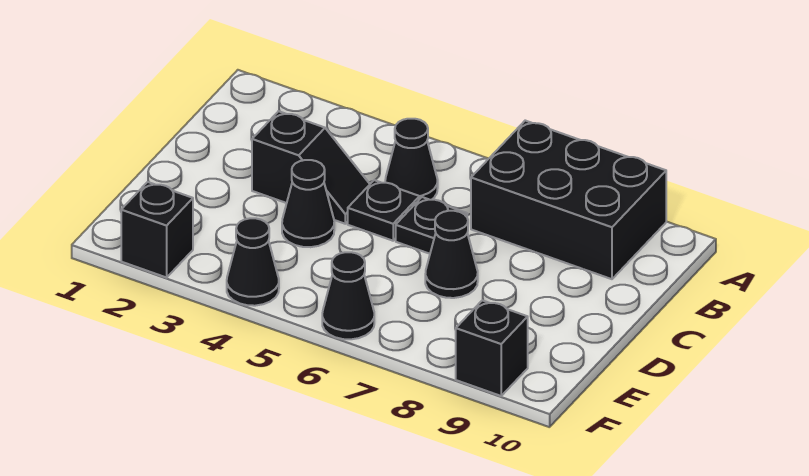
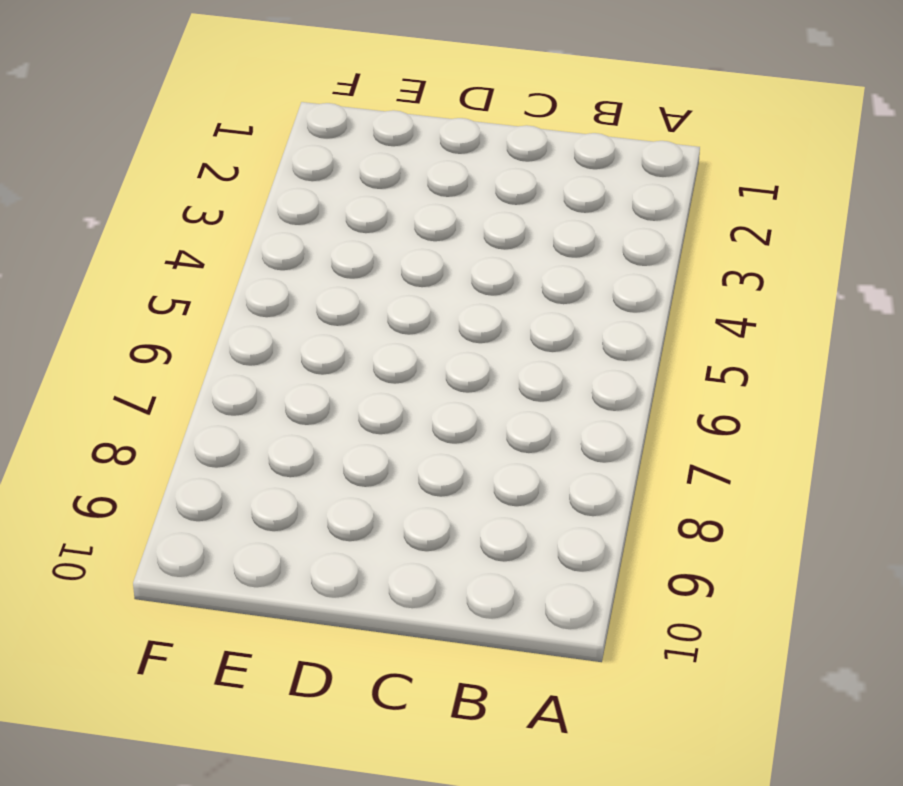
none -> black brick A7:B9 level 1
none -> black cone B5 level 1

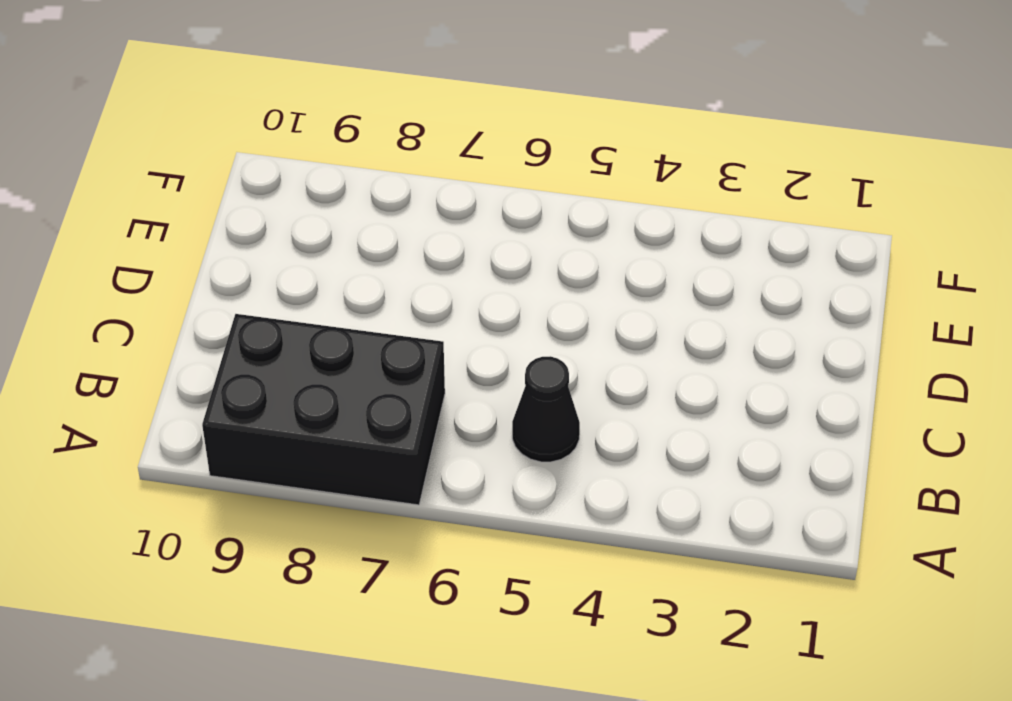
none -> black slope C3:C4 level 1 top 3
none -> black plate C5 level 1

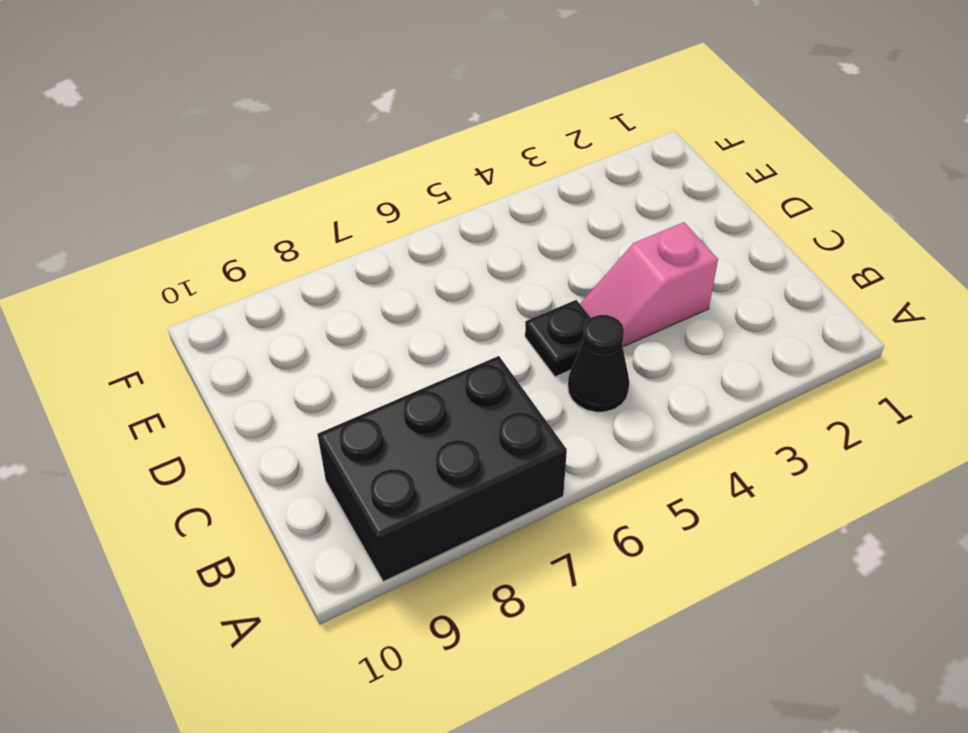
pink slope C3:C4 level 1 top 3 -> black slope C3:C4 level 1 top 3
none -> black plate C6 level 1
none -> black cone D4 level 1

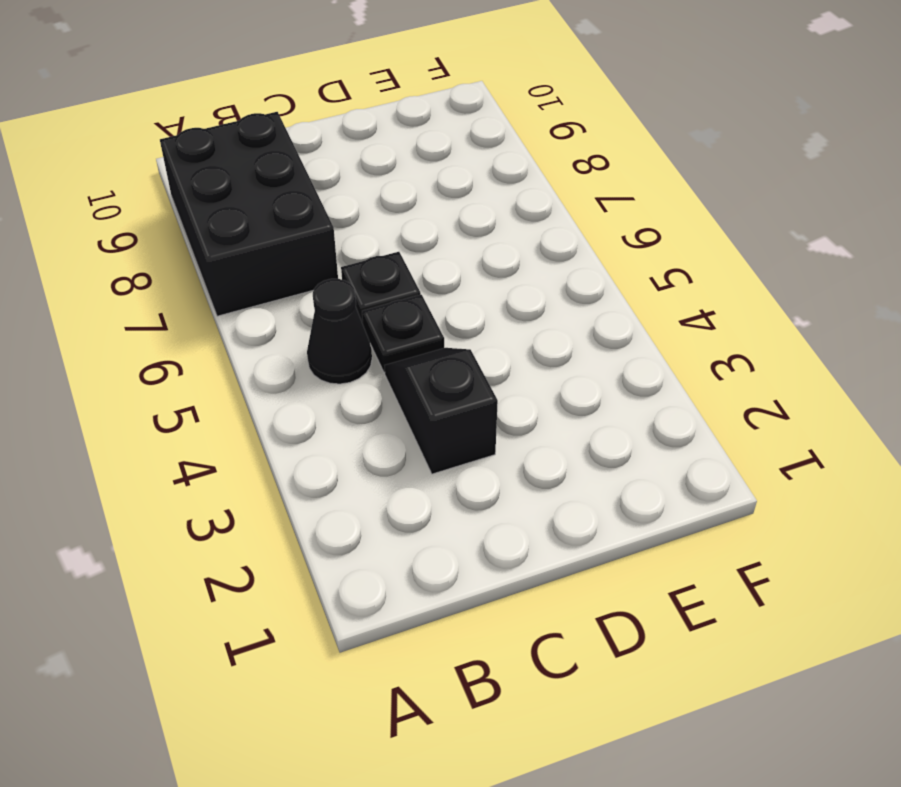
none -> black cone D4 level 1
none -> black cone D7 level 1

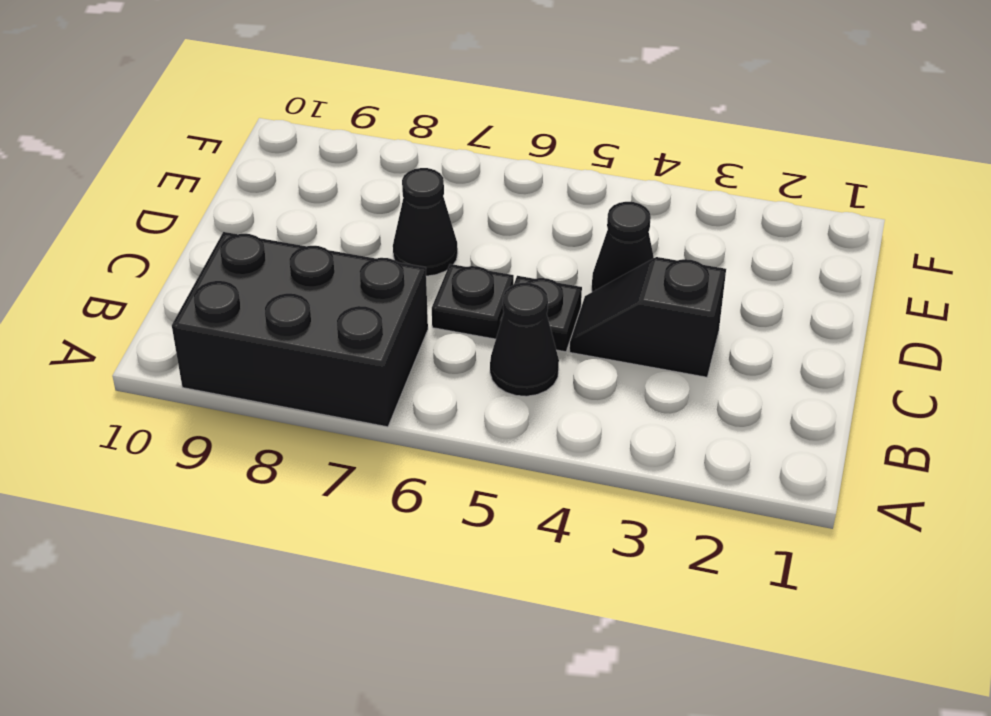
none -> black brick F2 level 1
none -> black cone F4 level 1

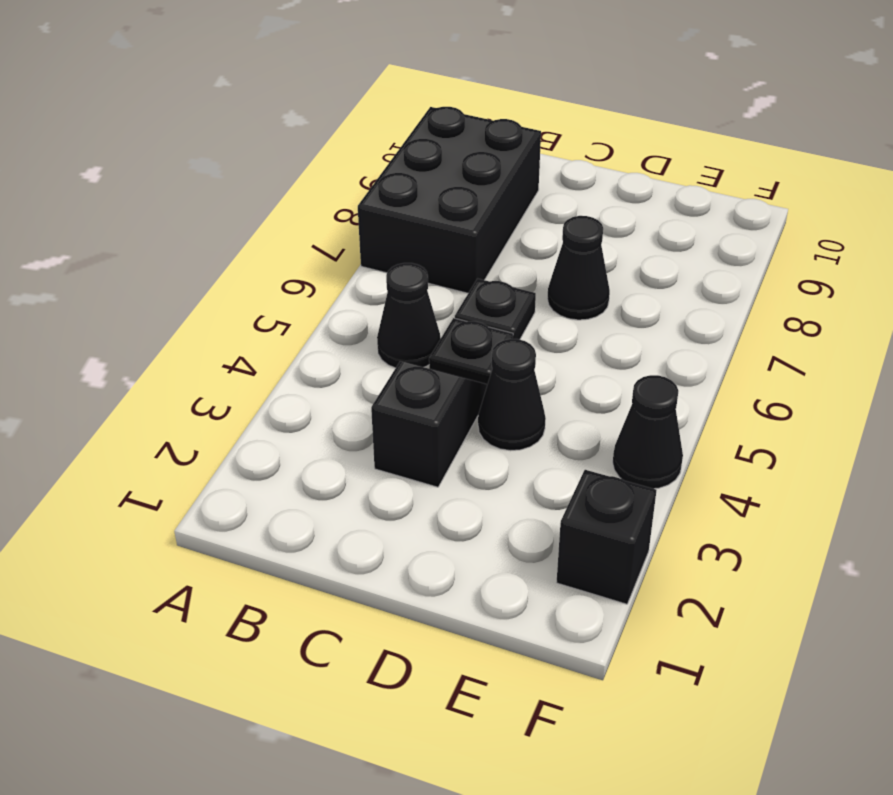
none -> black cone F6 level 1
none -> black brick F9 level 1

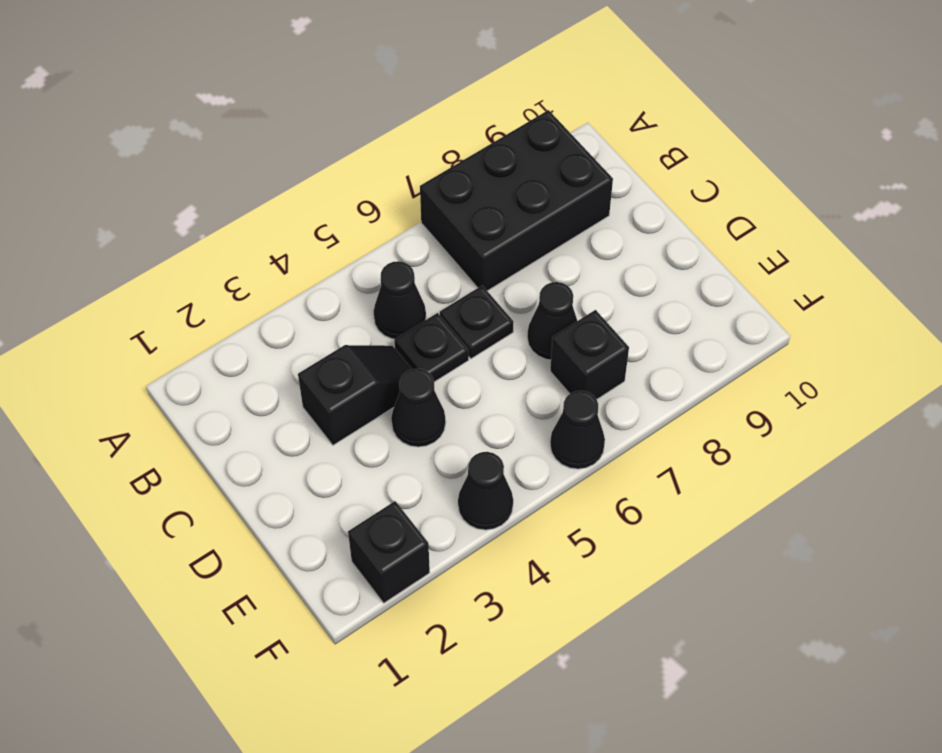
black brick E7 level 1 -> black brick F9 level 1

